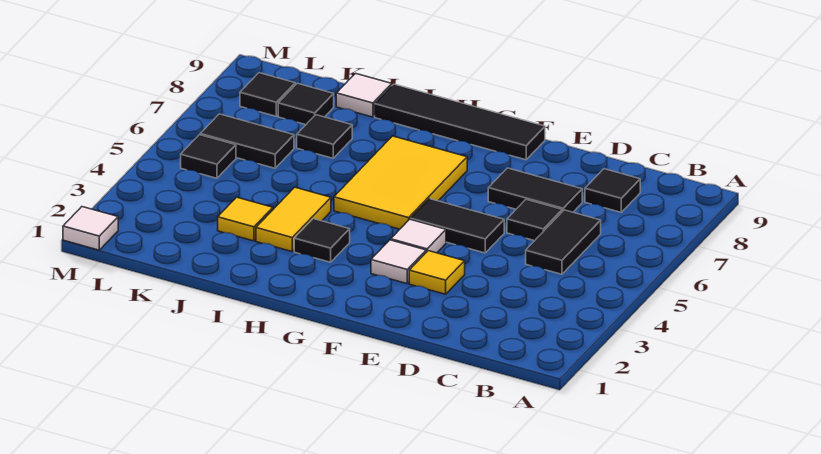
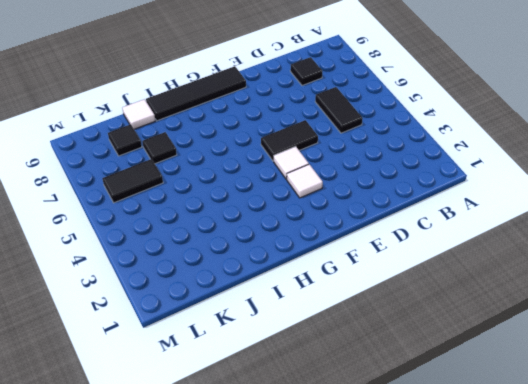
none -> black tile D6 level 1
none -> black tile D7:E7 level 1
none -> yellow tile E3 level 1

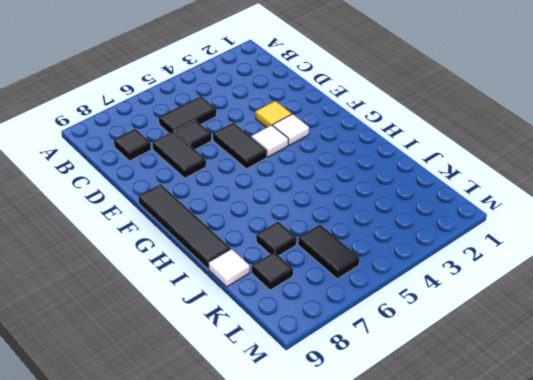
none -> yellow tile G5:H7 level 1
none -> black tile H3 level 1
none -> yellow tile I3:I4 level 1

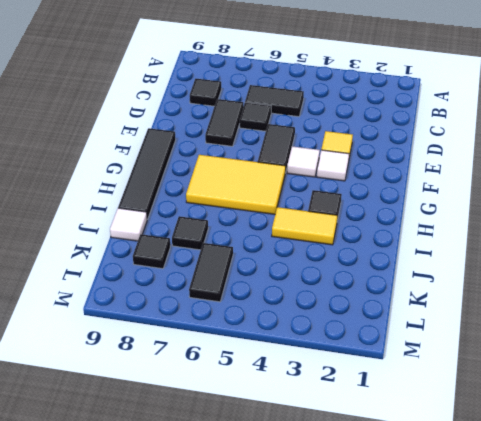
none -> yellow tile J3 level 1
none -> black tile L5 level 1
none -> black tile L8 level 1

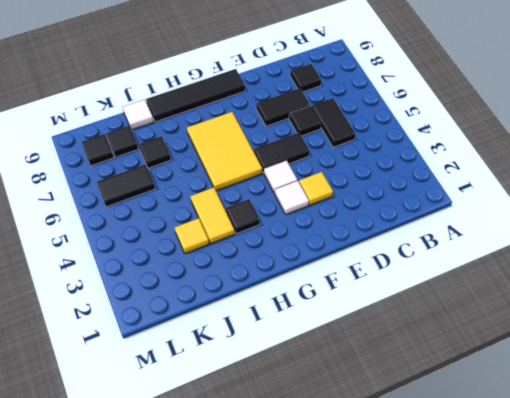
none -> black tile L5 level 1
none -> white tile M1 level 1

